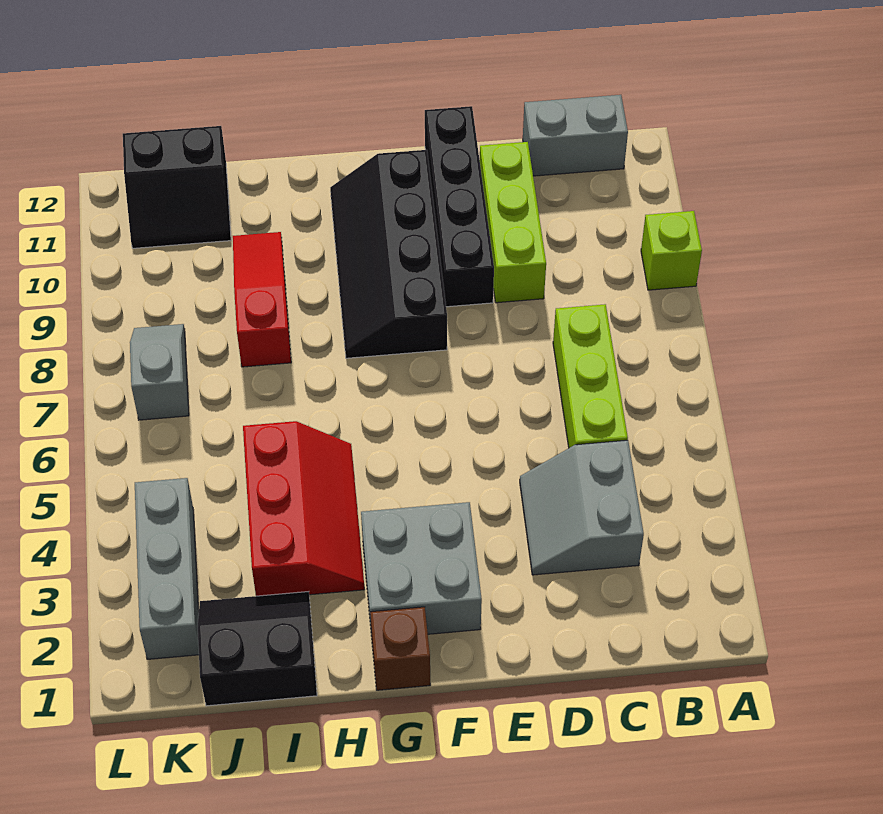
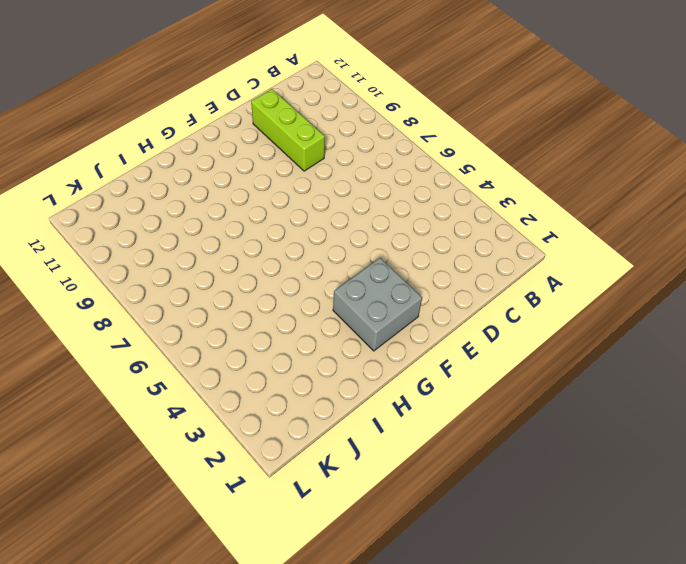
none -> lime brick A9 level 1
none -> grey brick B12:C12 level 1
none -> grey slope C3:D4 level 1 top C

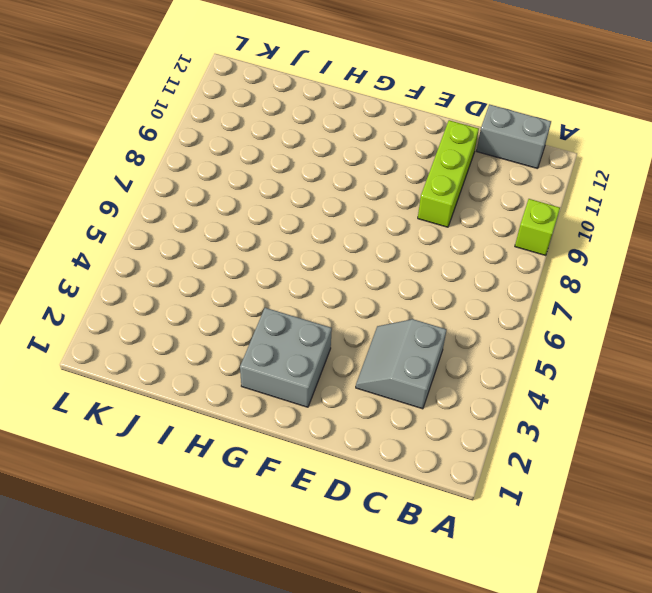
none -> lime brick C5:C7 level 1
none -> black brick E9:E12 level 1
none -> black slope F8:G11 level 1 top F

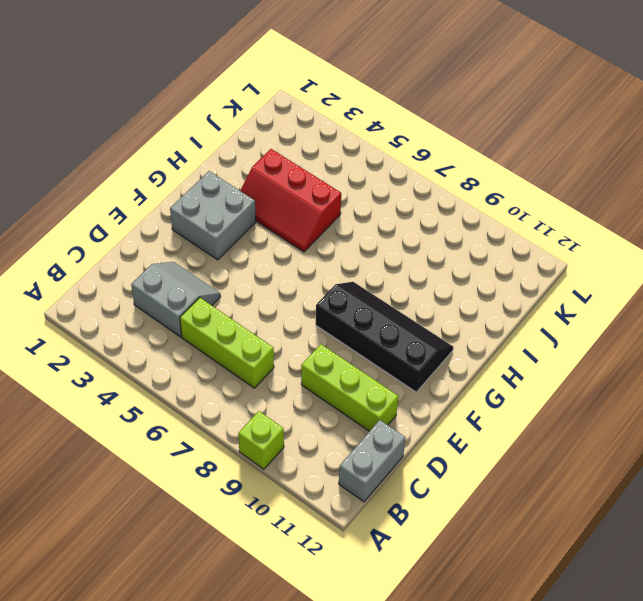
none -> black brick E9:E12 level 1
none -> brown brick G1 level 1
none -> black slope I1:J2 level 1 top 1

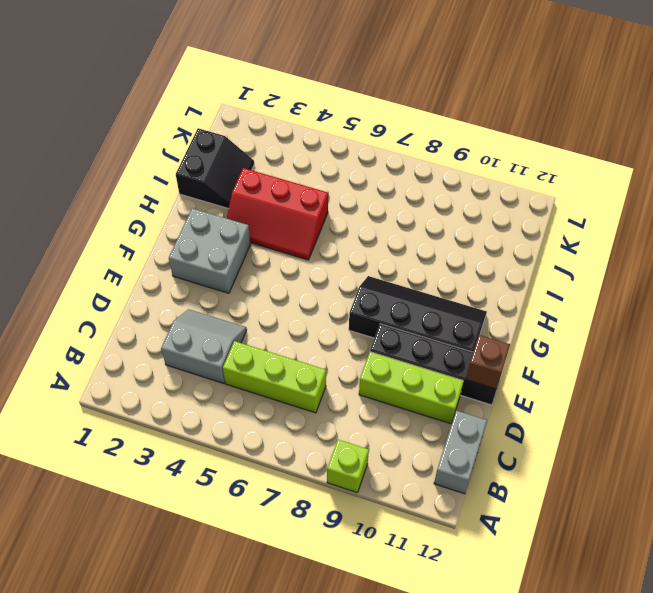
brown brick E12 level 2 -> brown brick G1 level 1
none -> red slope I8:I10 level 1 top 8
none -> black slope J11:K12 level 1 top 12
none -> grey brick K2:K4 level 1

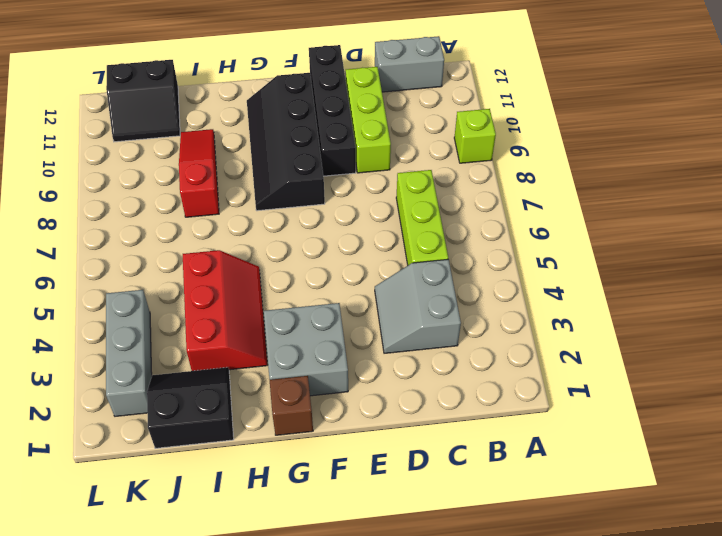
none -> grey slope K7:K8 level 1 top 7

